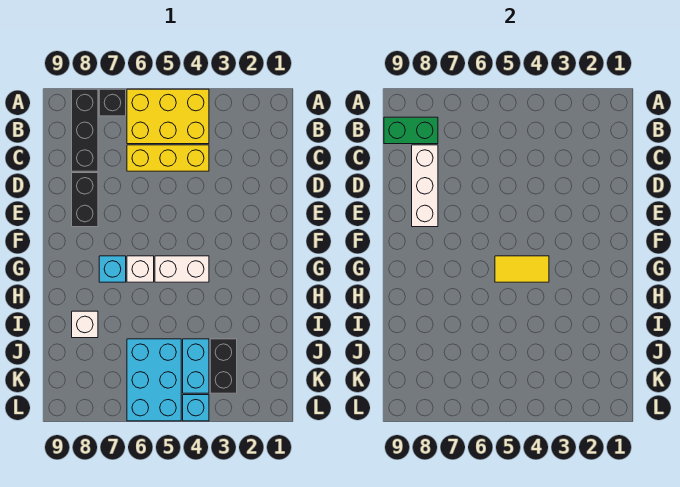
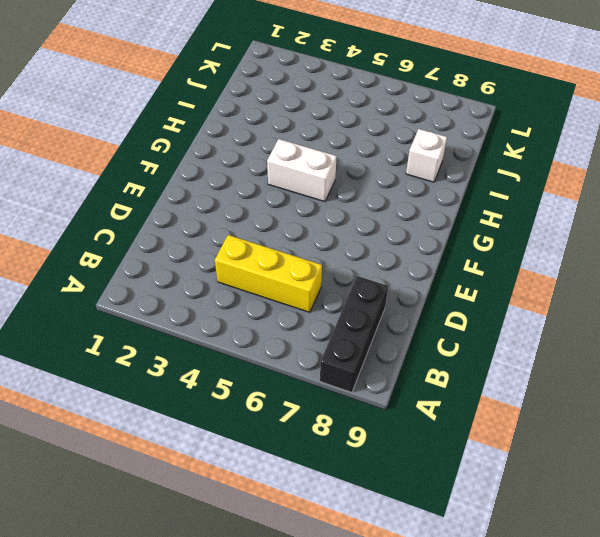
none -> yellow brick A4:B6 level 1
none -> black brick A7 level 1
none -> black brick D8:E8 level 1

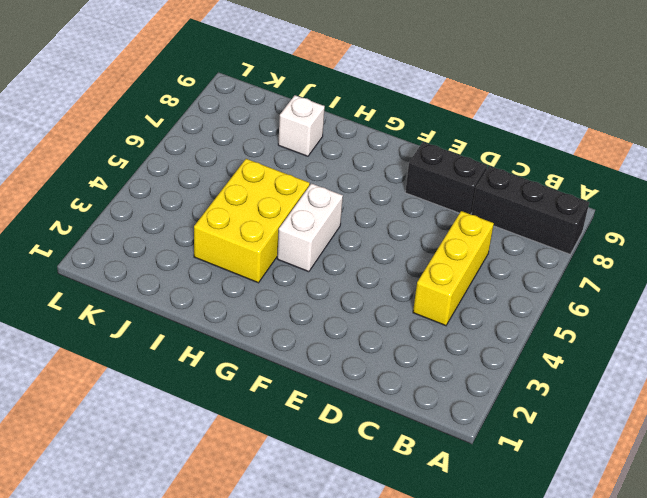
yellow brick H3:I5 level 1 -> yellow brick A4:B6 level 1
none -> black brick A7 level 1
none -> white brick G6 level 1
none -> cyan brick G7 level 1

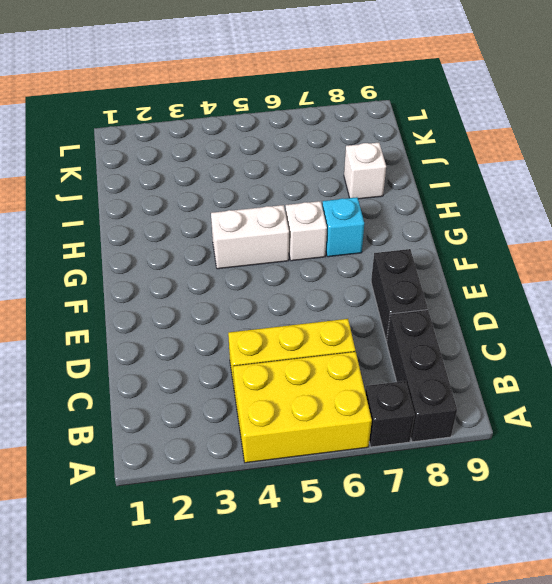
none -> black brick J3:K3 level 1
none -> cyan brick J4:K4 level 1
none -> cyan brick J5:L6 level 1

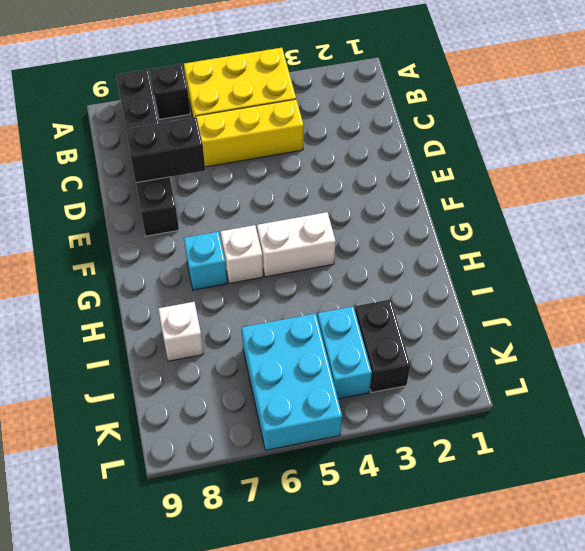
black brick D7:D8 level 2 -> white brick C8:E8 level 2
none -> cyan brick L4 level 1
none -> green brick B8:B9 level 2
none -> yellow tile G4:G5 level 2

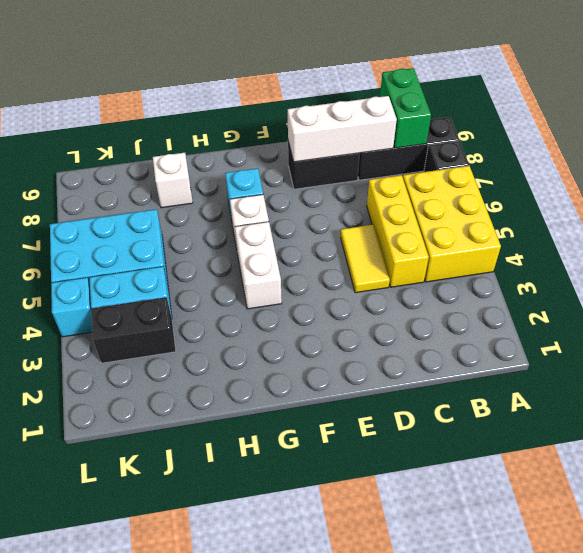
yellow tile D4:D5 level 1 -> yellow tile G4:G5 level 2

